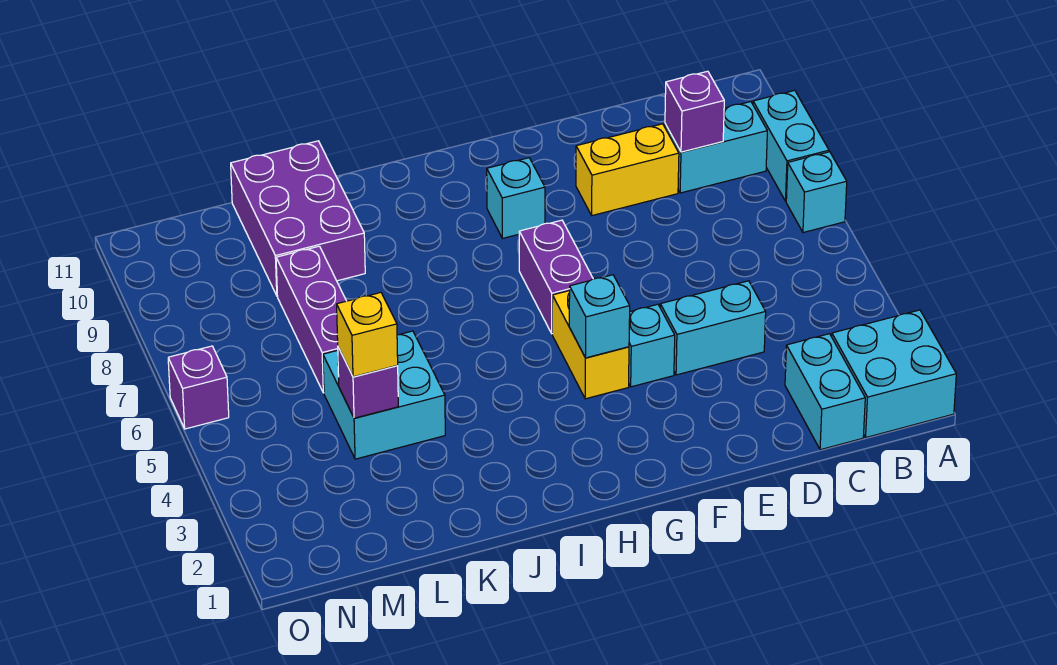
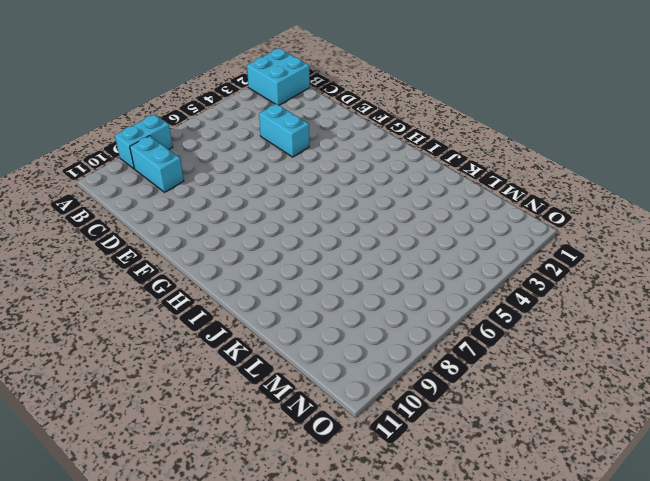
none -> cyan brick A7 level 1
none -> cyan brick C1:C2 level 1
none -> yellow brick D9:E9 level 1

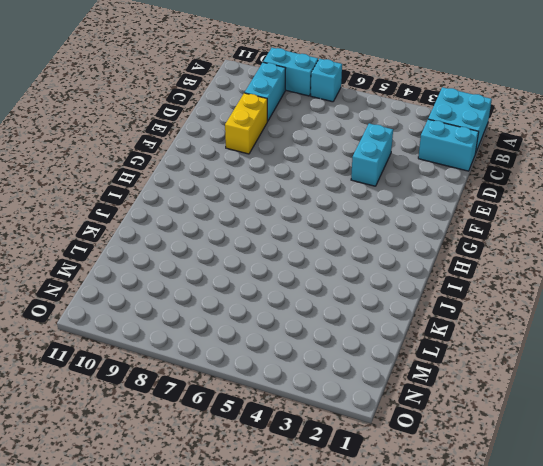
none -> cyan brick F4 level 1
none -> yellow brick G4:G5 level 1
none -> purple brick G6:G7 level 1

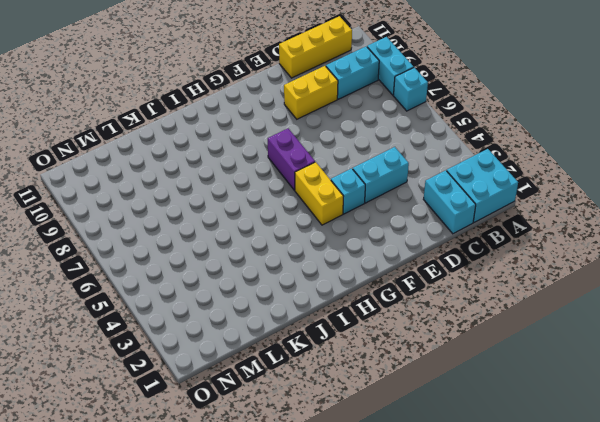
yellow brick B11:D11 level 1 -> none
none -> cyan brick G9 level 1
none -> cyan brick K4:L5 level 1
none -> purple brick K9:L11 level 1

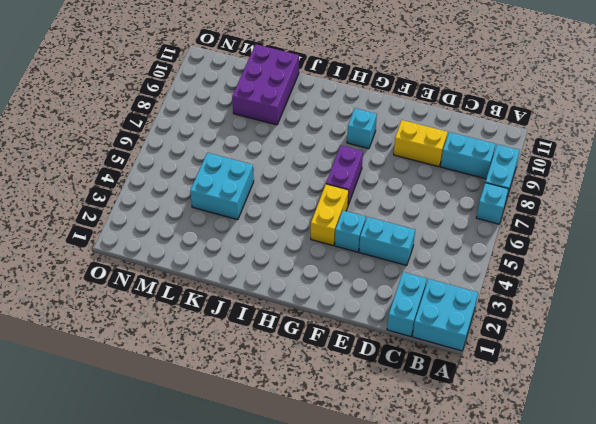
none -> purple brick L6:L8 level 1
none -> purple brick O6 level 1
none -> purple brick C9 level 2

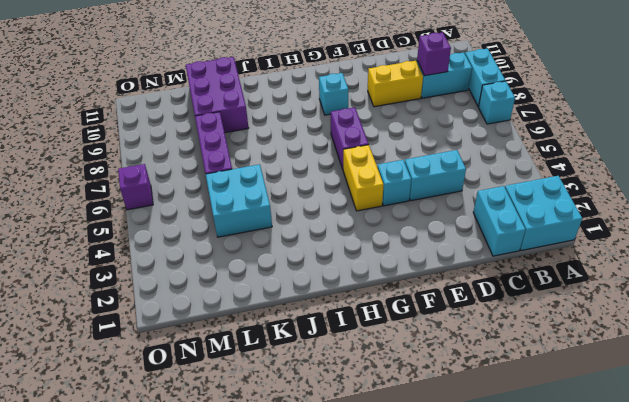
none -> cyan brick G4 level 2
none -> purple brick L4 level 2
none -> yellow brick L4 level 3

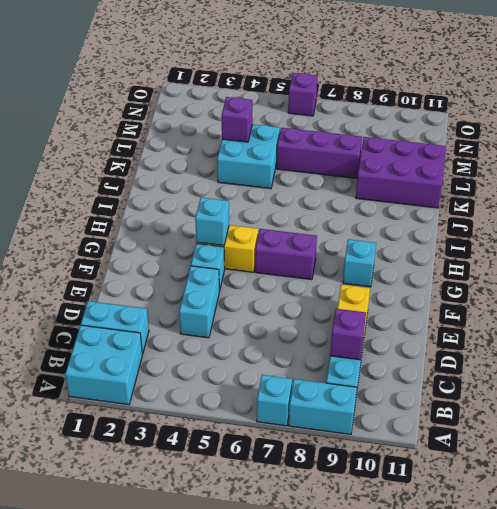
none -> yellow brick L4 level 3

